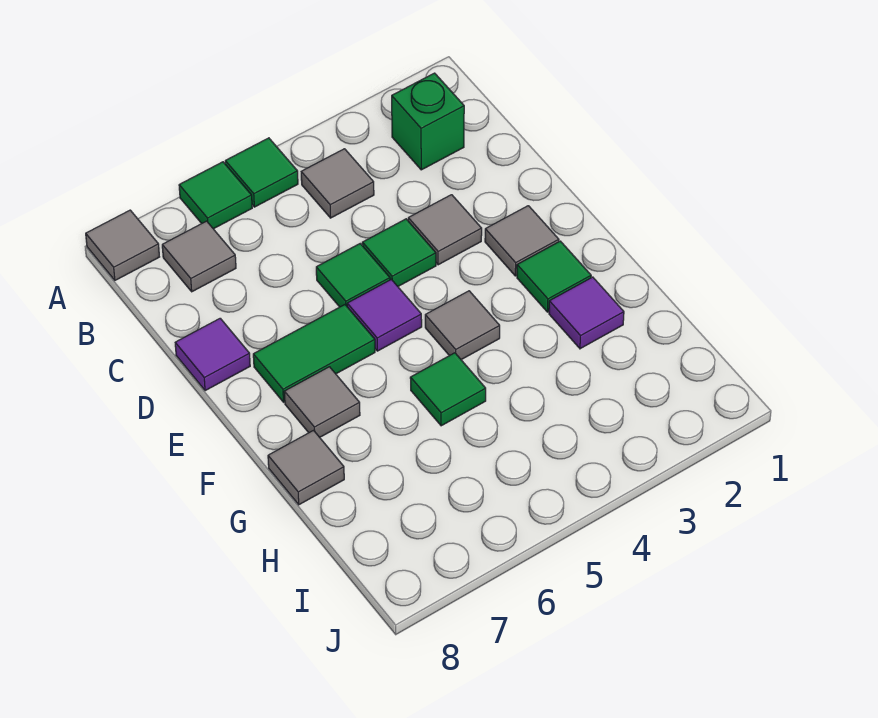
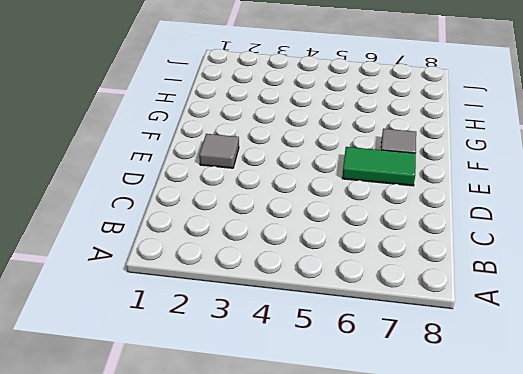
none -> green tile A5 level 1
none -> green tile A6 level 1
none -> grey tile A8 level 1

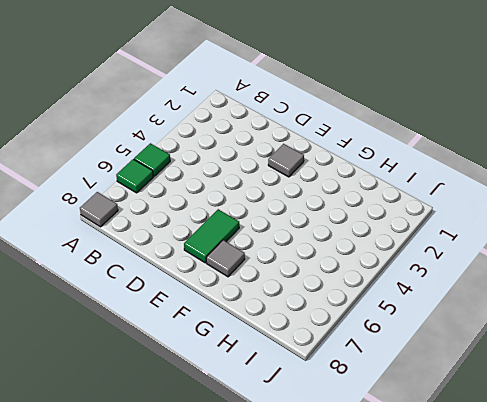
none -> green brick B2 level 1
none -> grey tile B4 level 1
none -> grey tile B7 level 1

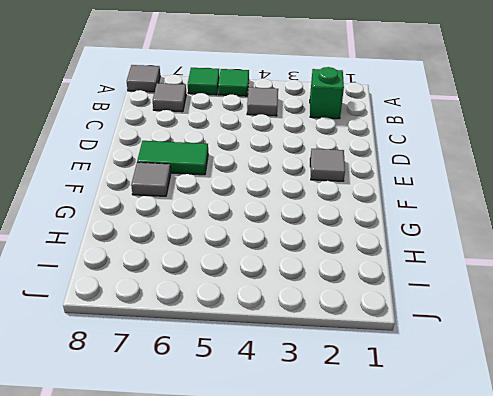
none -> grey tile D3 level 1
none -> green tile D4 level 1
none -> green tile D5 level 1

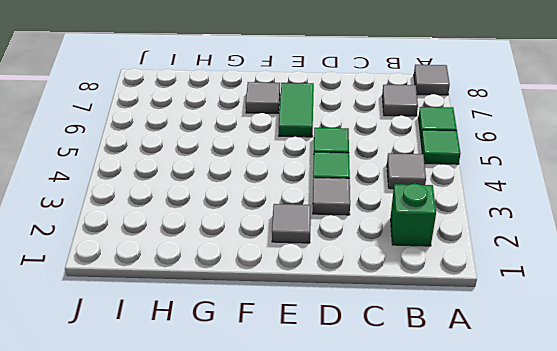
none -> purple tile D8 level 1
none -> purple tile E5 level 1
none -> green tile F2 level 1

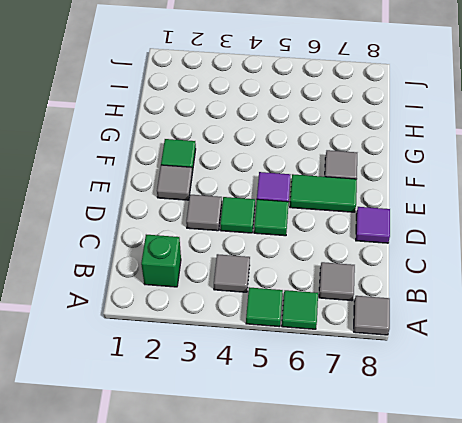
none -> grey tile F4 level 1
none -> purple tile G2 level 1
none -> green tile G5 level 1

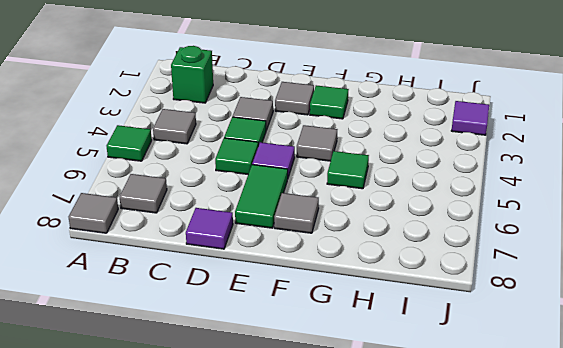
purple tile J2 level 1 -> purple tile G2 level 1
none -> green tile A6 level 1
none -> grey tile G8 level 1

